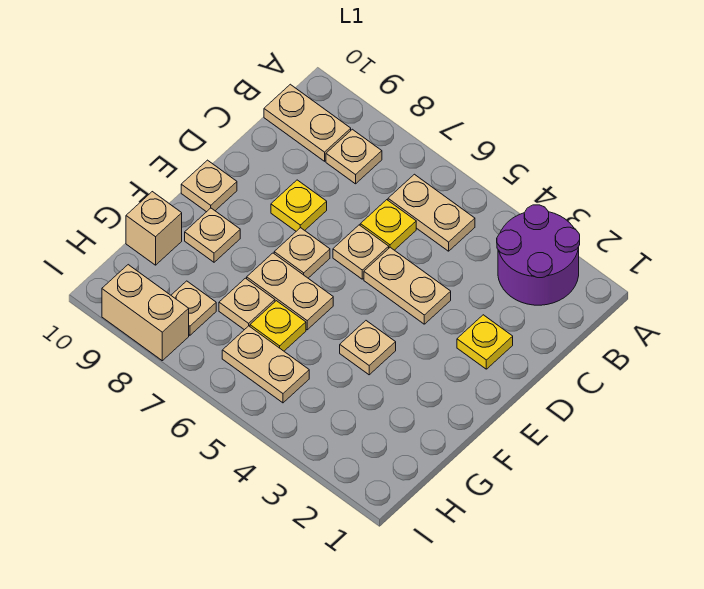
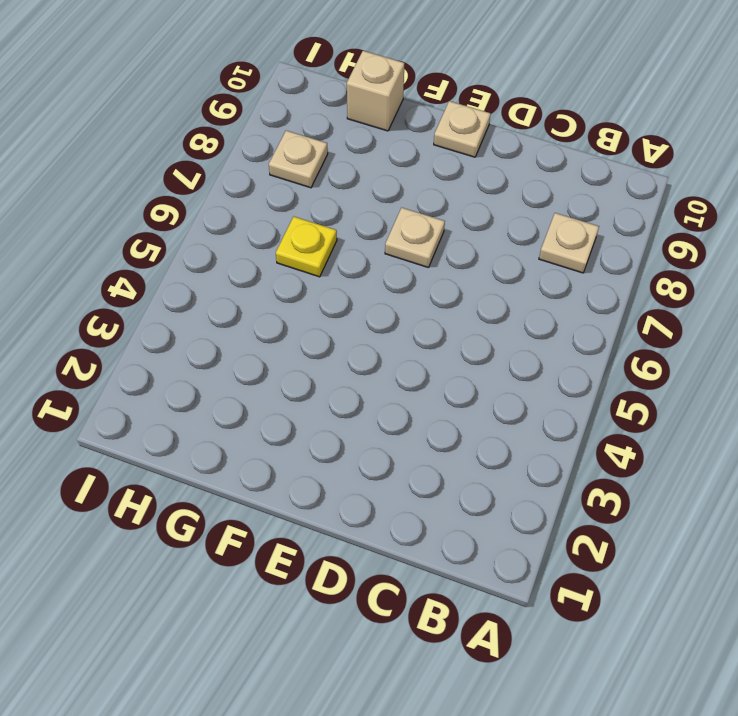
none -> purple round brick A2:B3 level 1
none -> tan plate B5:B6 level 1
none -> tan plate B9:B10 level 1

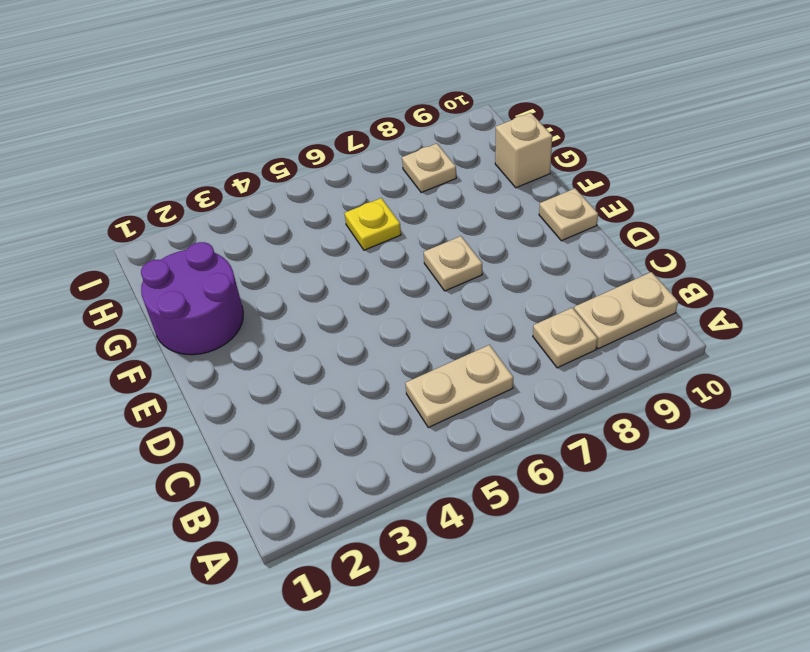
purple round brick F1:G2 level 1 -> purple round brick A2:B3 level 1
none -> yellow plate C6 level 1
none -> yellow plate D2 level 1
none -> tan plate D4:D5 level 1

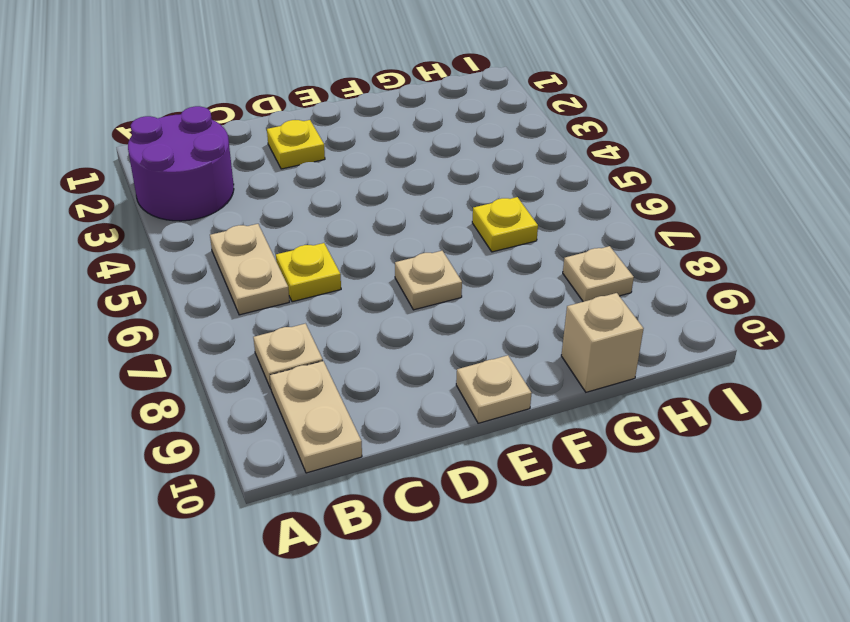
none -> tan plate D4:D5 level 1
none -> tan plate D6 level 1
none -> yellow plate D8 level 1

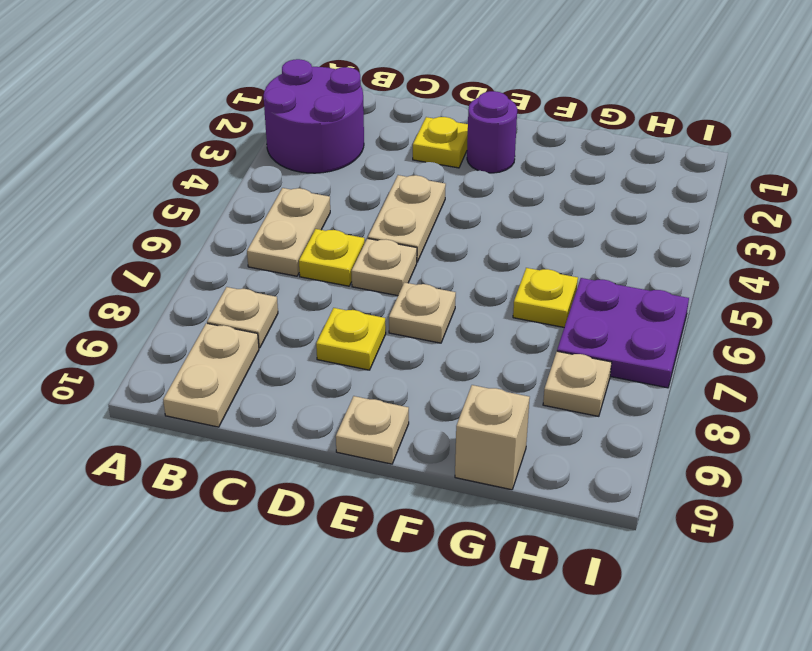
purple round brick E2 level 1 -> none
purple plate H6:I7 level 1 -> tan plate H5:H6 level 1
none -> tan plate F4 level 1
none -> tan plate F6:F7 level 1
none -> tan plate F9 level 1

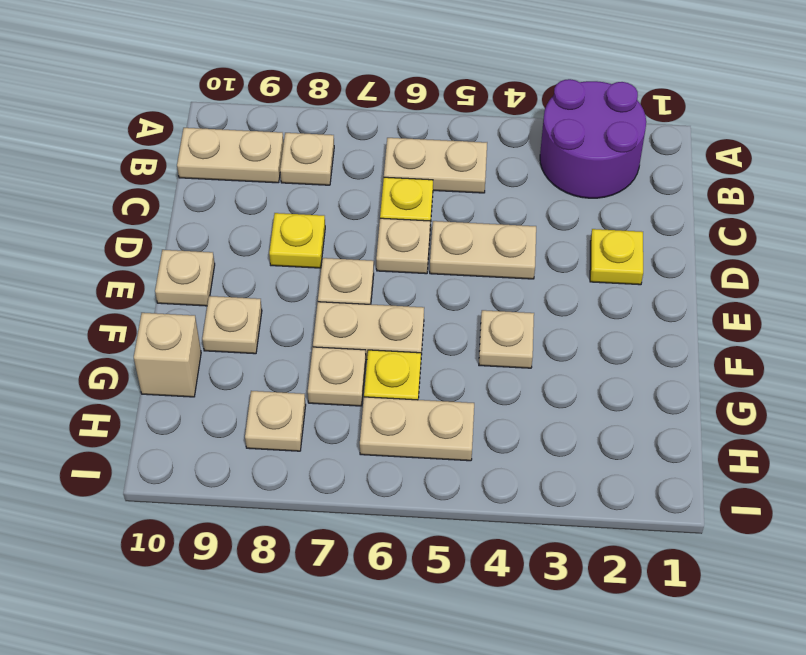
none -> tan brick I8:I9 level 1

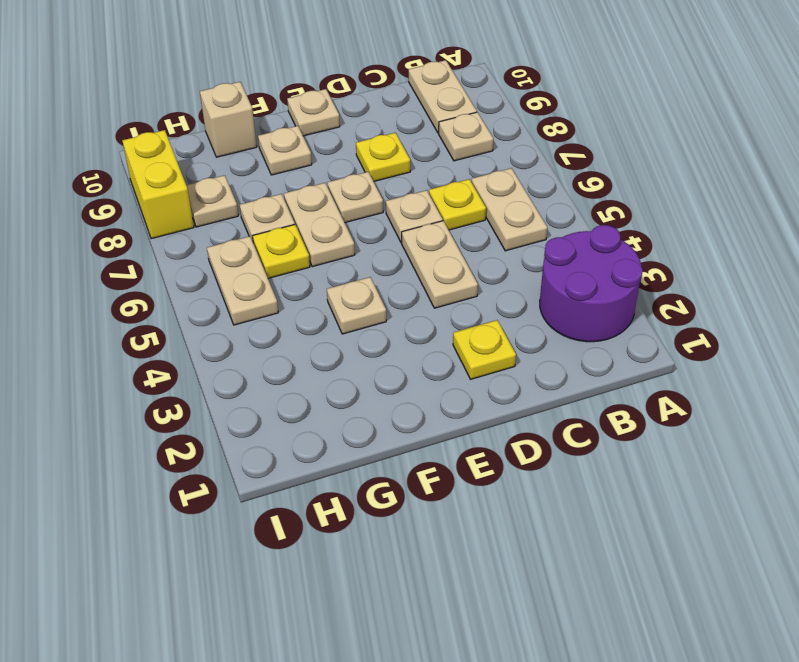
yellow brick I8:I9 level 1 -> tan brick I8:I9 level 1

